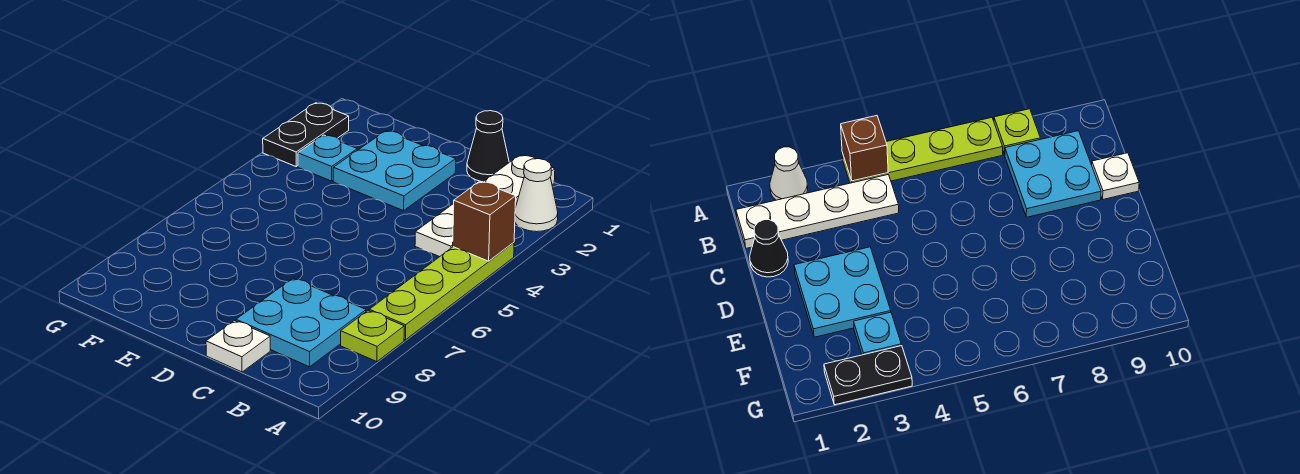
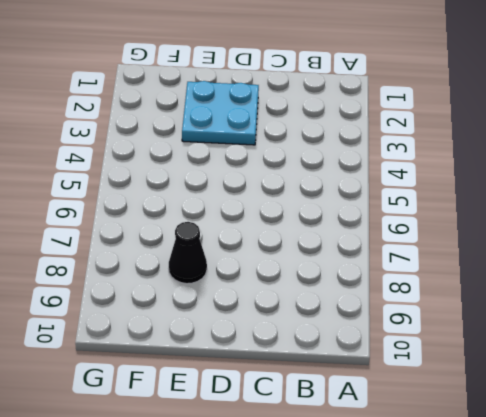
black cone E8 level 1 -> black cone C1 level 1
none -> white cone A2 level 1
none -> lime plate A4:A7 level 1

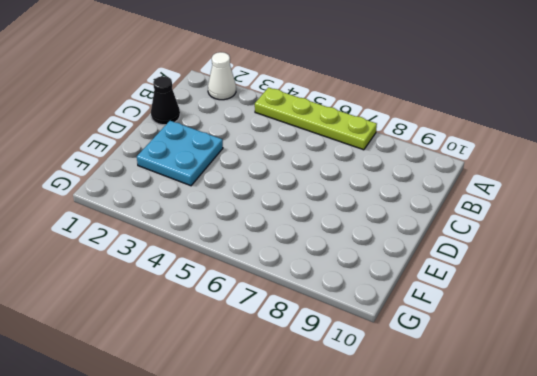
none -> lime plate A8 level 1
none -> white plate B1:B4 level 1

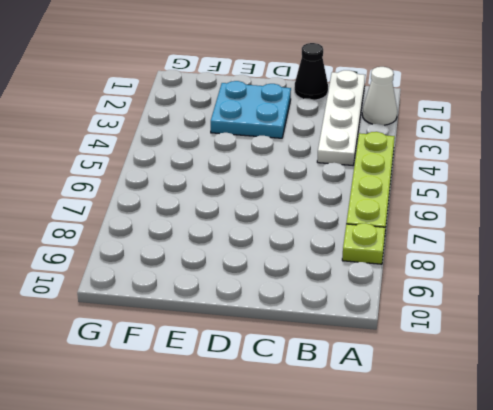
none -> cyan plate B8:C9 level 1
none -> white plate C10 level 1

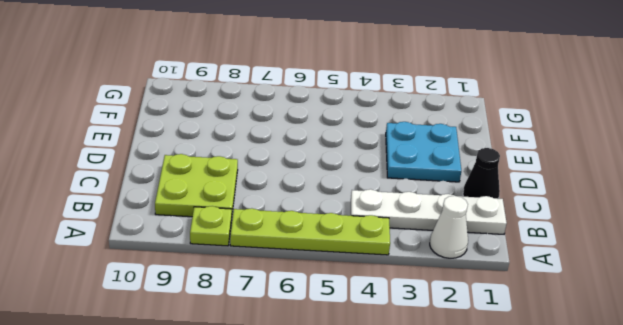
lime plate B8:C9 level 1 -> cyan plate B8:C9 level 1
none -> white plate C10 level 1
none -> cyan plate F3 level 1

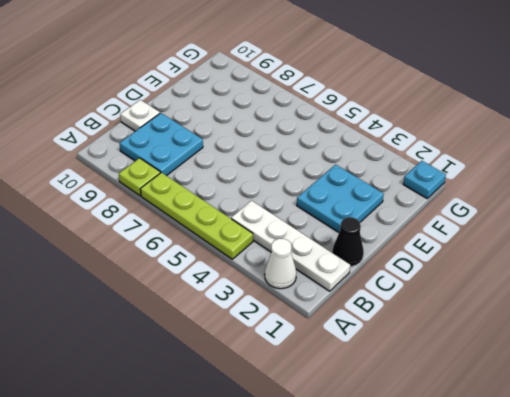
cyan plate G1 level 1 -> cyan plate F3 level 1
none -> black plate G2:G3 level 1
none -> brown brick A4 level 2

